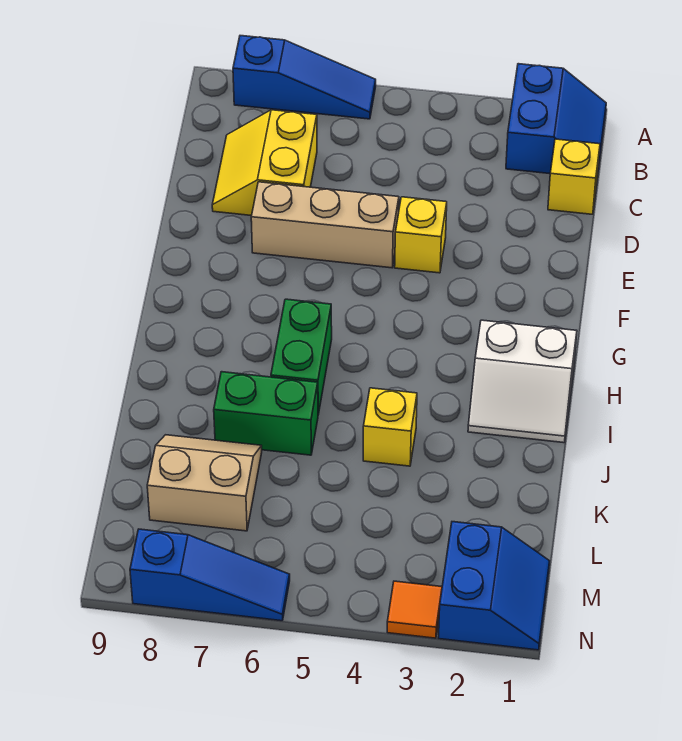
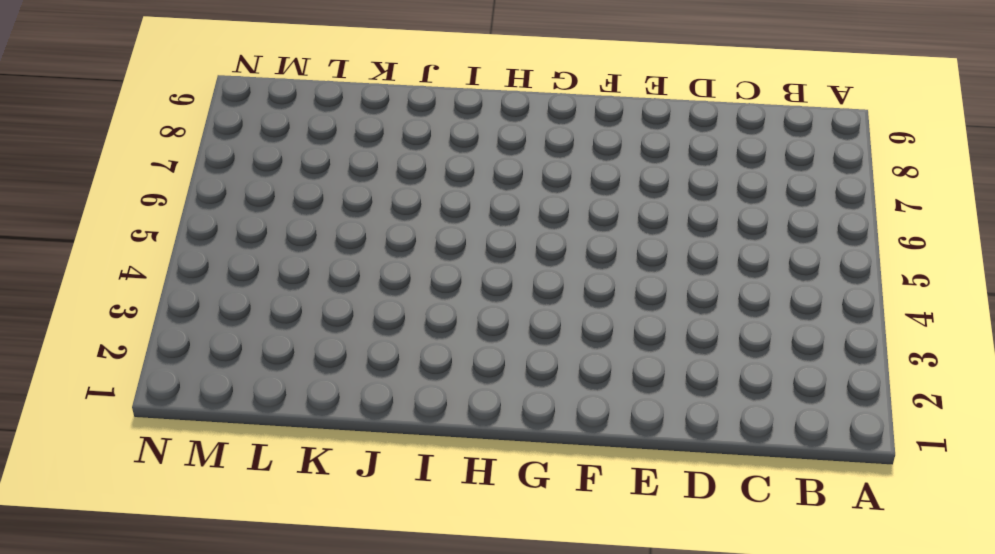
none -> blue slope A1:B2 level 1 top 2
none -> blue slope A6:A8 level 1 top 8
none -> yellow brick C1 level 1

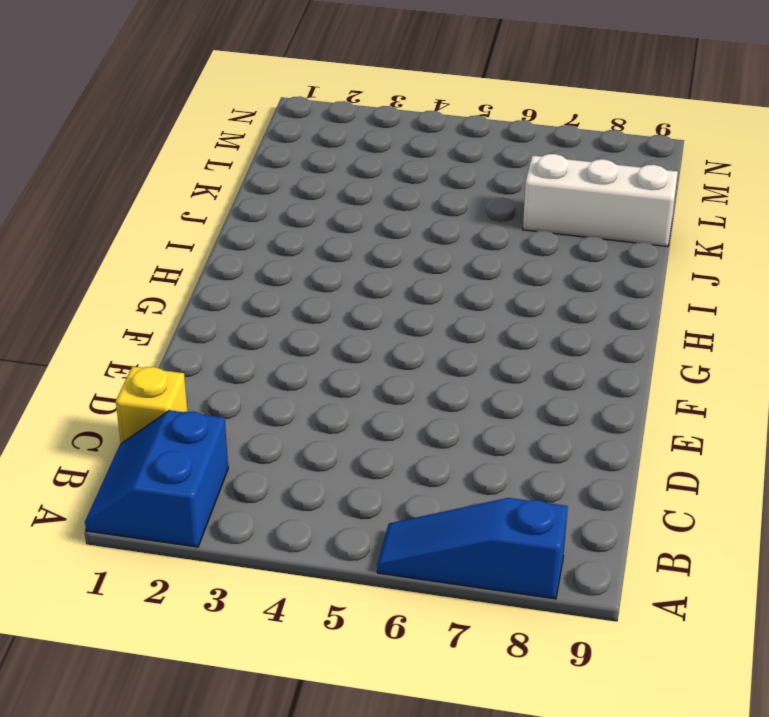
white brick K7:K9 level 1 -> tan slope K7:L8 level 1 top L
none -> yellow slope C7:D8 level 1 top 7
none -> yellow brick E4 level 1
none -> tan brick E5:E7 level 1

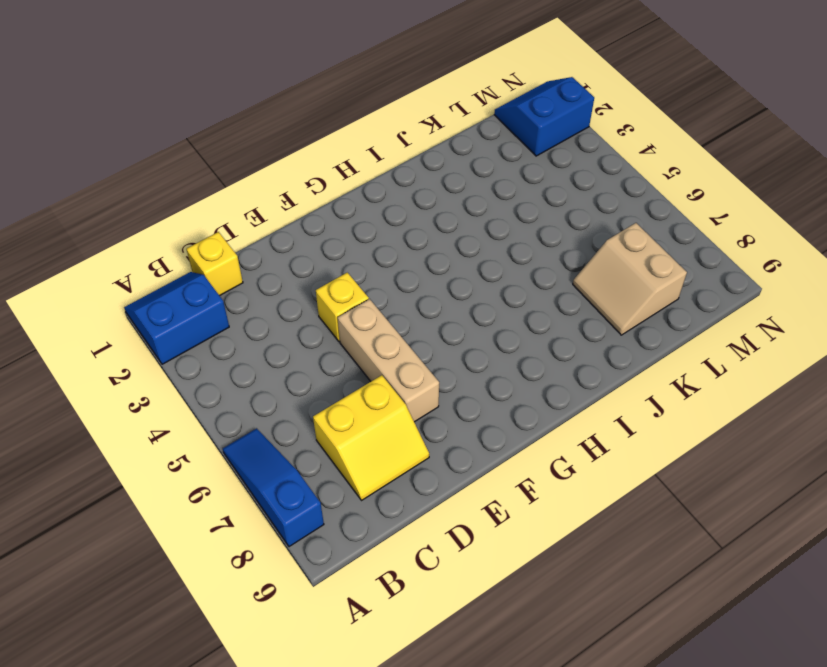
none -> white slope H1:I2 level 1 top H
none -> green brick H6:I6 level 1
none -> yellow brick J4 level 1

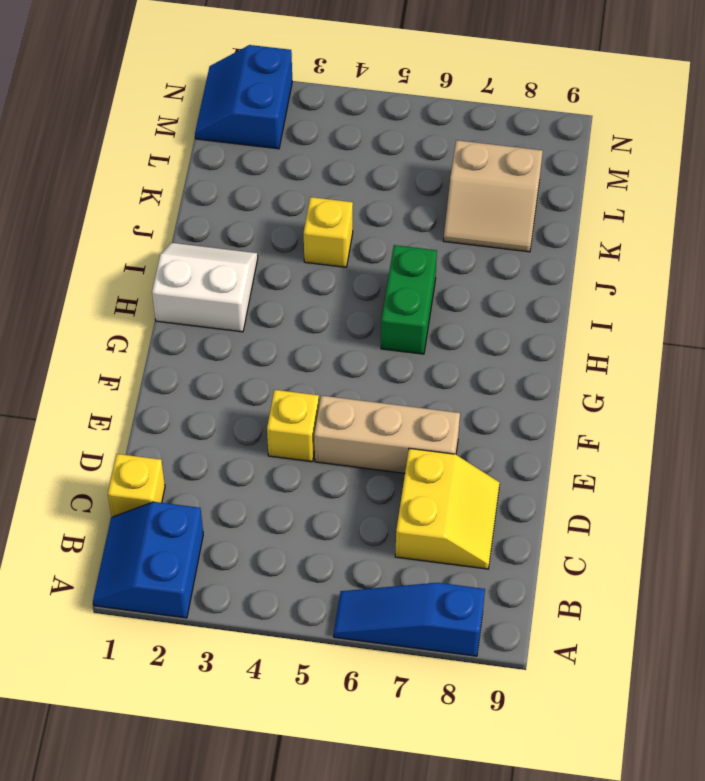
none -> green brick J6:J7 level 1
none -> orange tile N3 level 1
none -> blue slope N6:N8 level 1 top 8

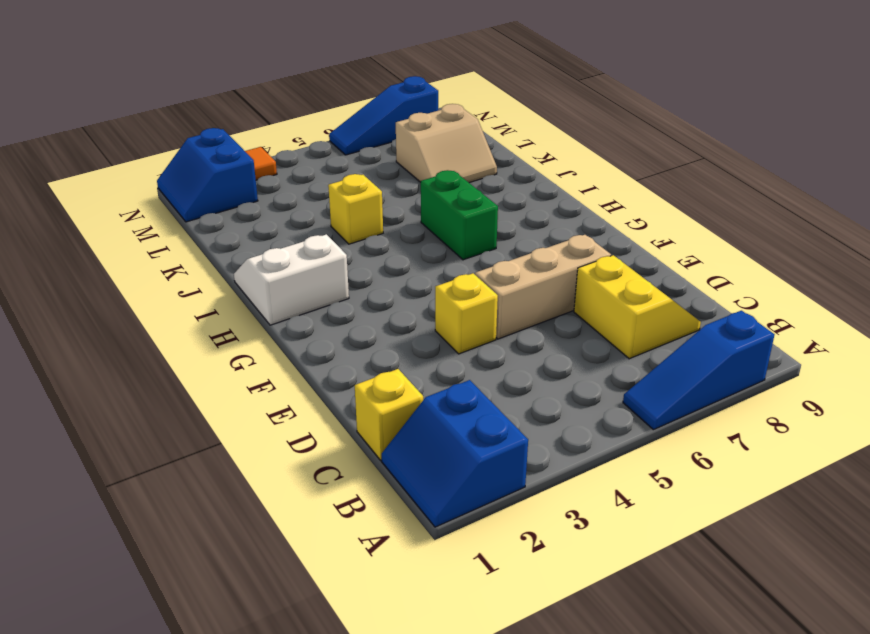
none -> green brick J6:J7 level 1

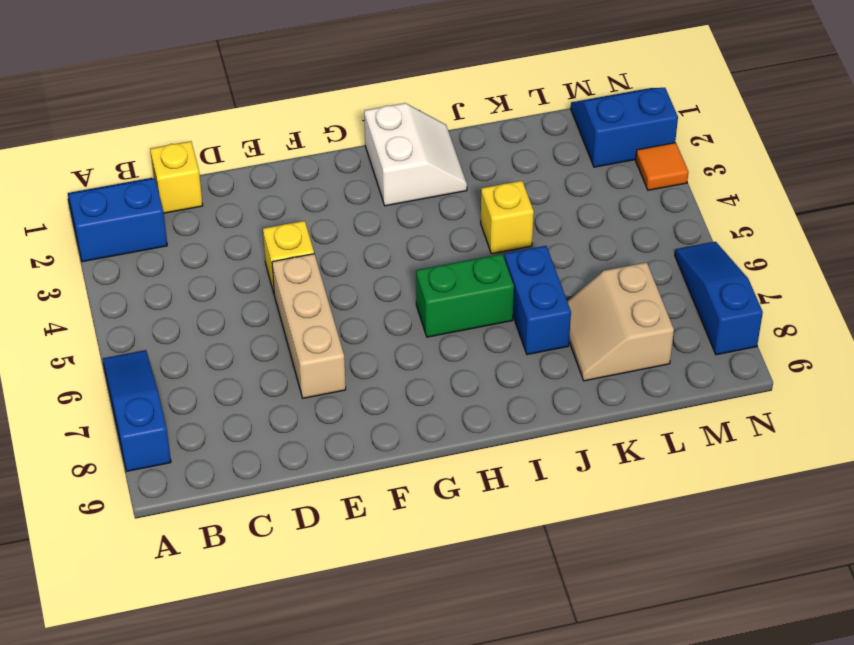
blue brick J6:J7 level 1 -> green brick J6:J7 level 1
none -> yellow slope C7:D8 level 1 top 7

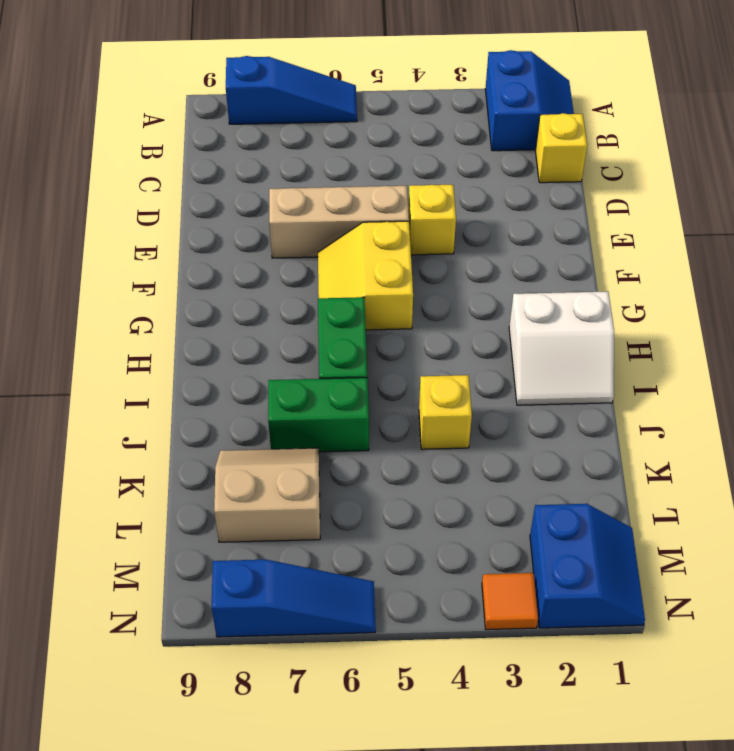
yellow slope F5:G6 level 1 top 5 -> yellow slope C7:D8 level 1 top 7

